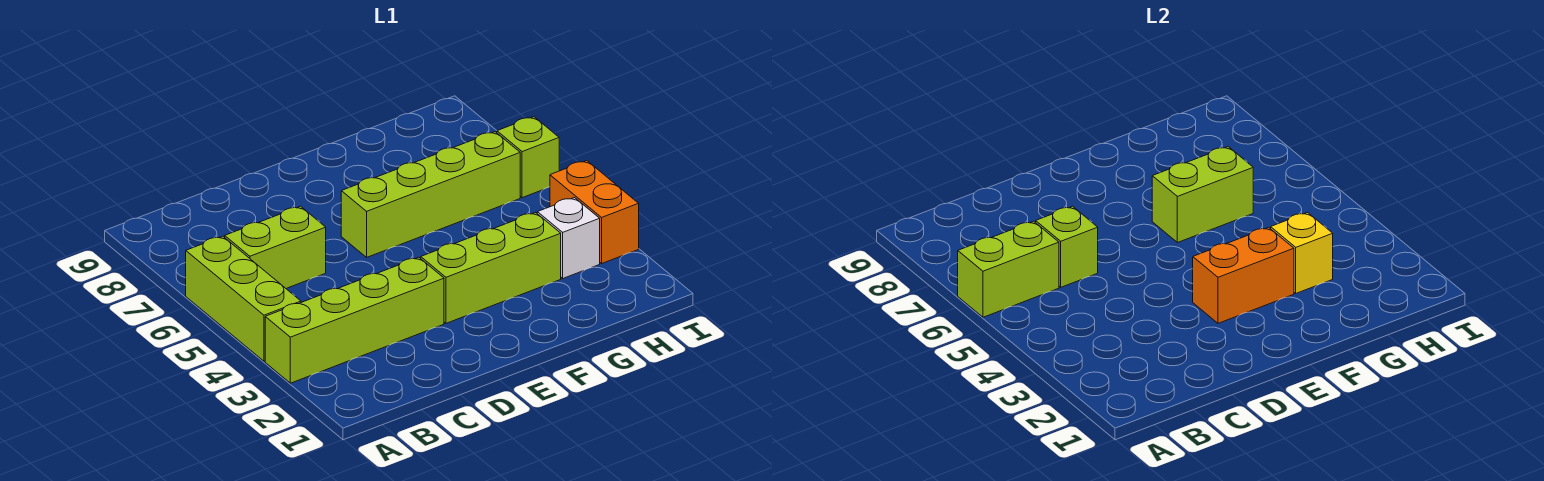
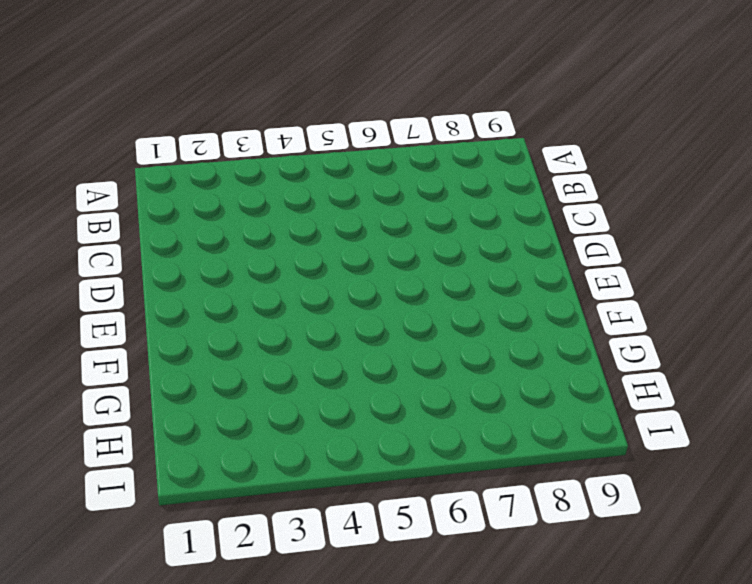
none -> lime brick A3:D3 level 1
none -> lime brick A4:A6 level 1
none -> lime brick B6:C6 level 1

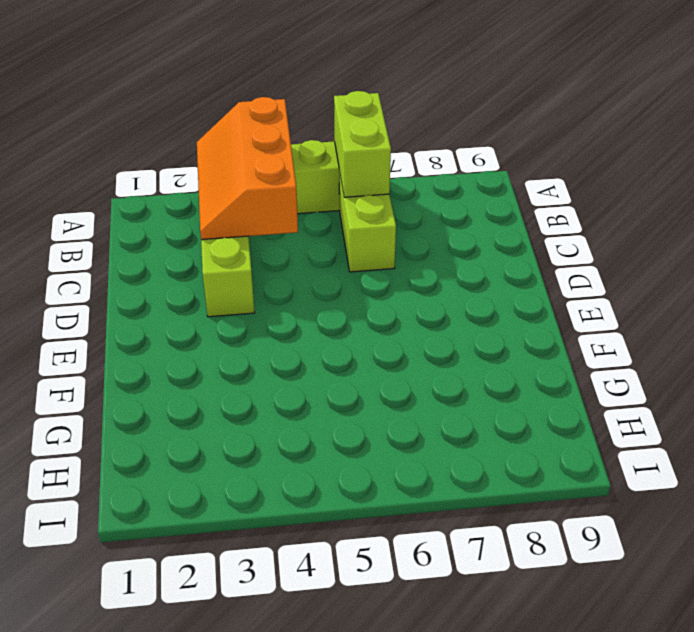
orange slope A3:C4 level 2 top 4 -> none
none -> lime brick E3:G3 level 1
none -> lime brick E6:H6 level 1
none -> white brick H3 level 1

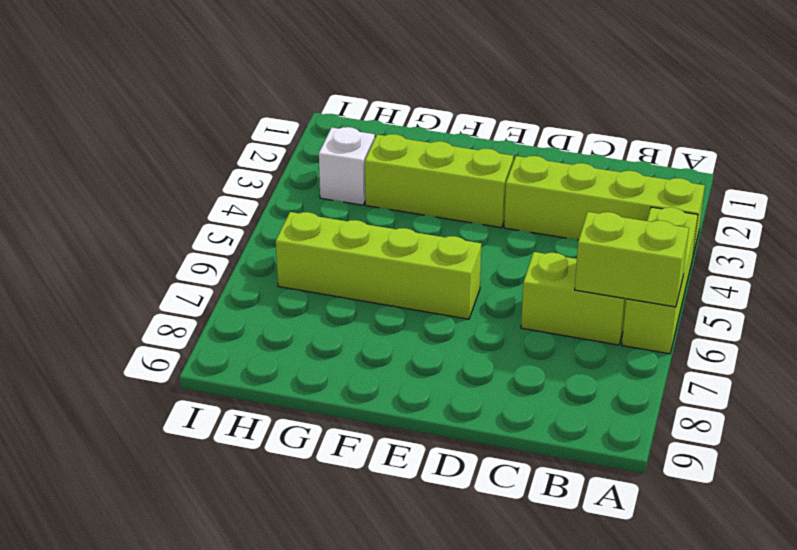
none -> orange brick I3:I4 level 1
none -> lime brick I6 level 1
none -> lime brick C6 level 2

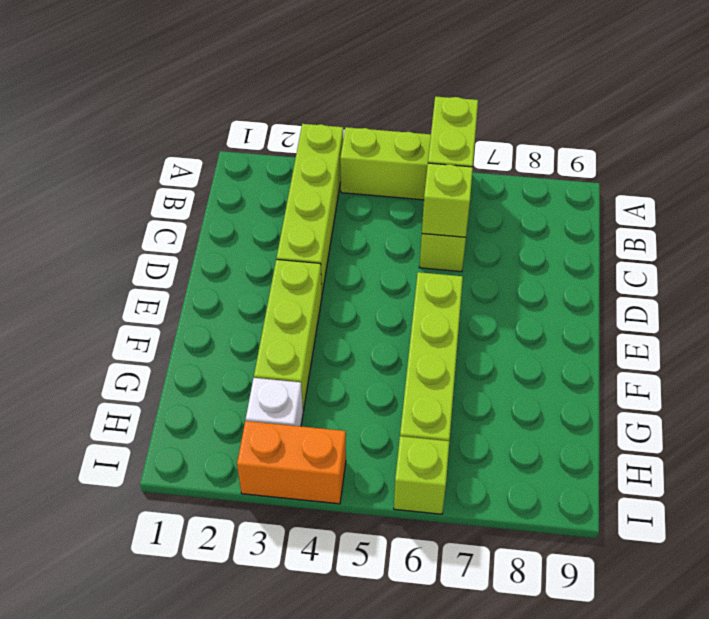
none -> orange brick E3:F3 level 2
none -> lime brick F6:G6 level 2
none -> yellow brick G3 level 2

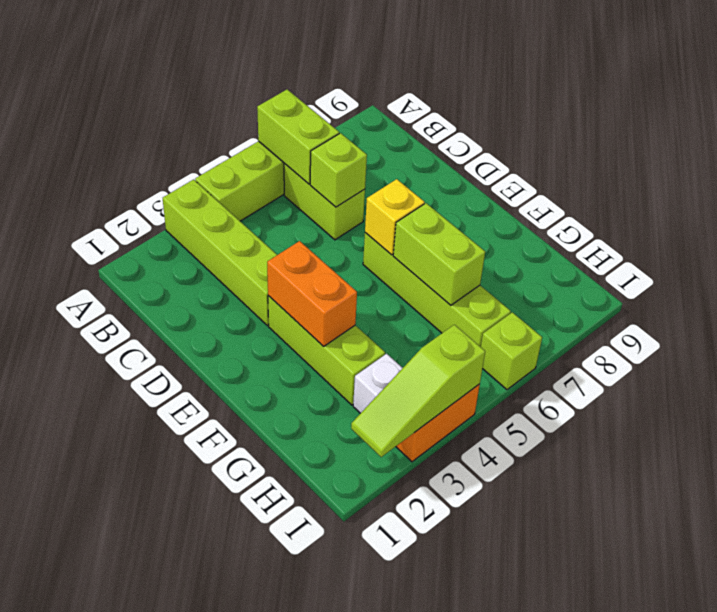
yellow brick E6 level 2 -> yellow brick G3 level 2
lime slope I2:I4 level 2 top 4 -> none

